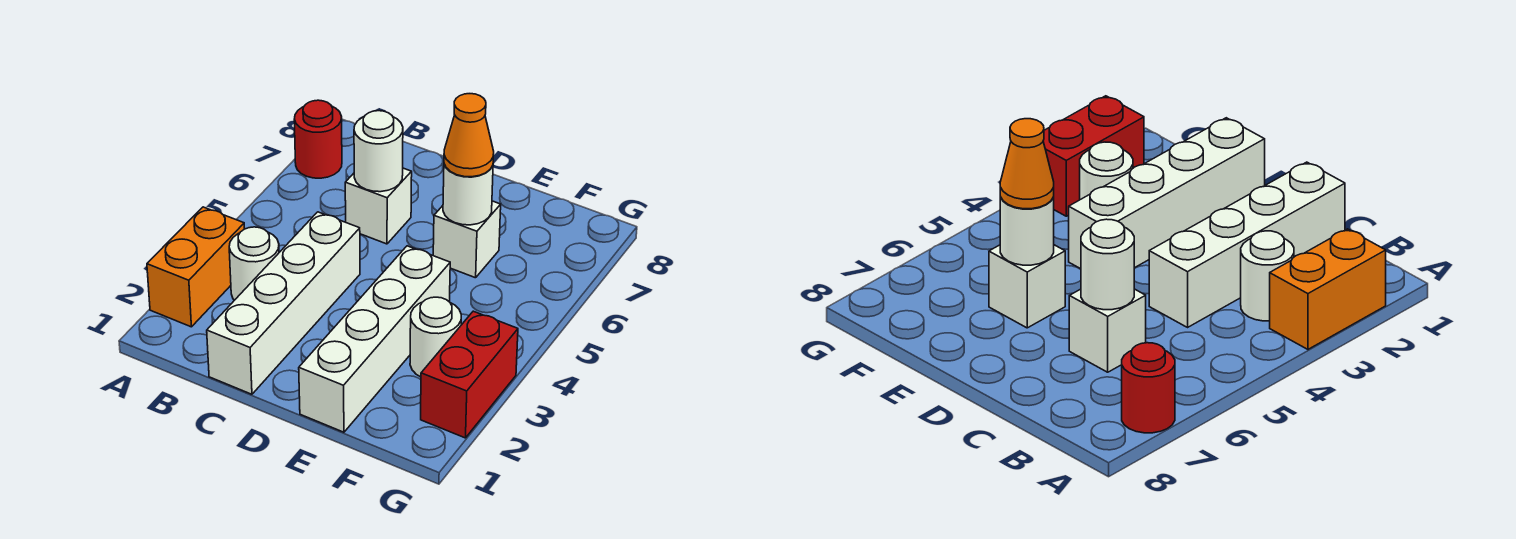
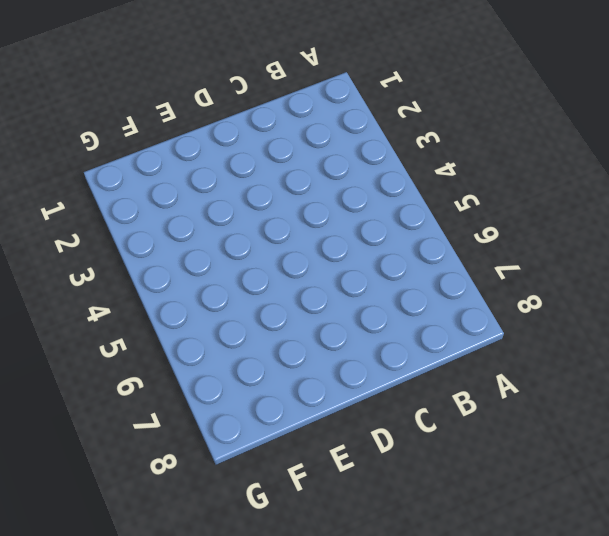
none -> orange brick A2:A3 level 1
none -> red round brick A7 level 1
none -> white round brick B3 level 1

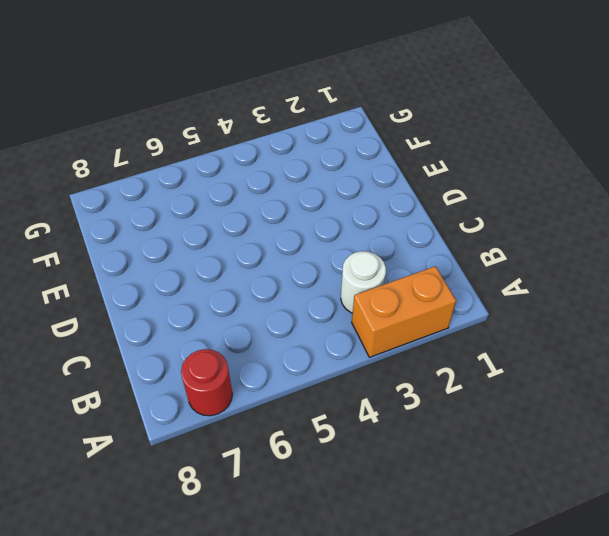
none -> white brick C1:C4 level 1
none -> white brick C6 level 1
none -> white brick E1:E4 level 1

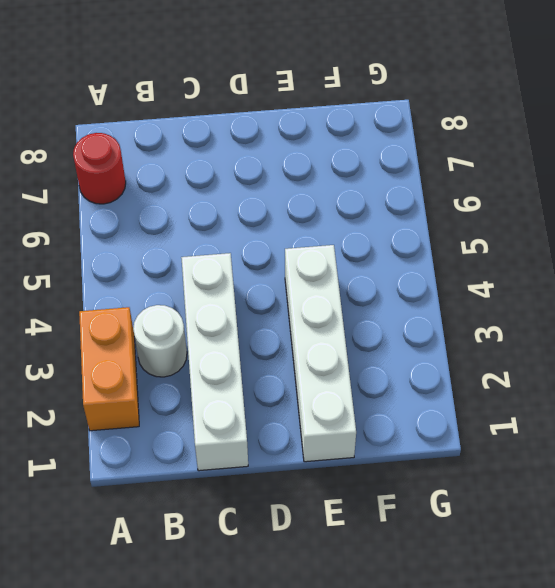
none -> white brick C6 level 1
none -> white brick E6 level 1
none -> white round brick F3 level 1

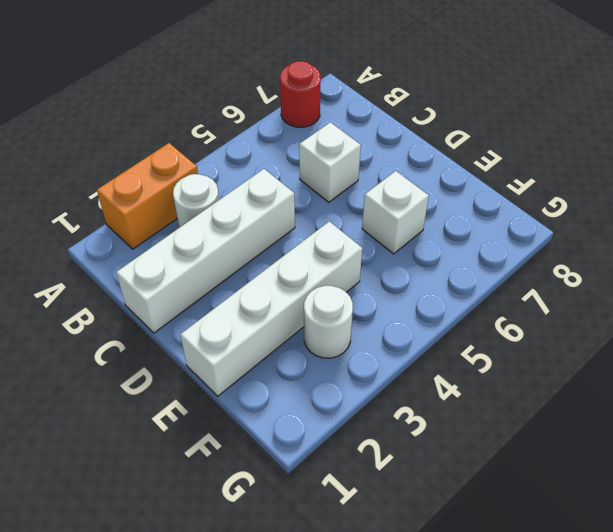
none -> red brick G2:G3 level 1
none -> white round brick C6 level 2
none -> white round brick E6 level 2

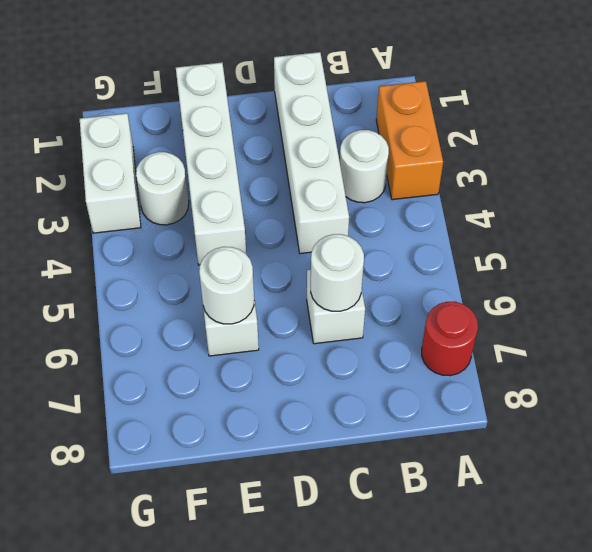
white brick G2:G3 level 1 -> red brick G2:G3 level 1
none -> orange cone E6 level 3

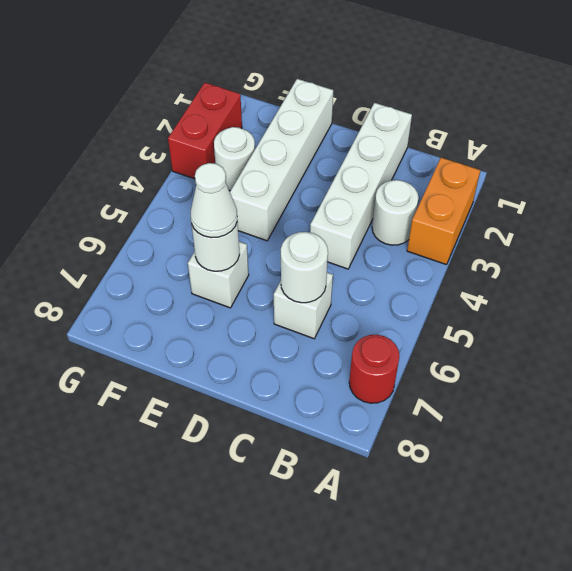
white cone E6 level 3 -> orange cone E6 level 3

